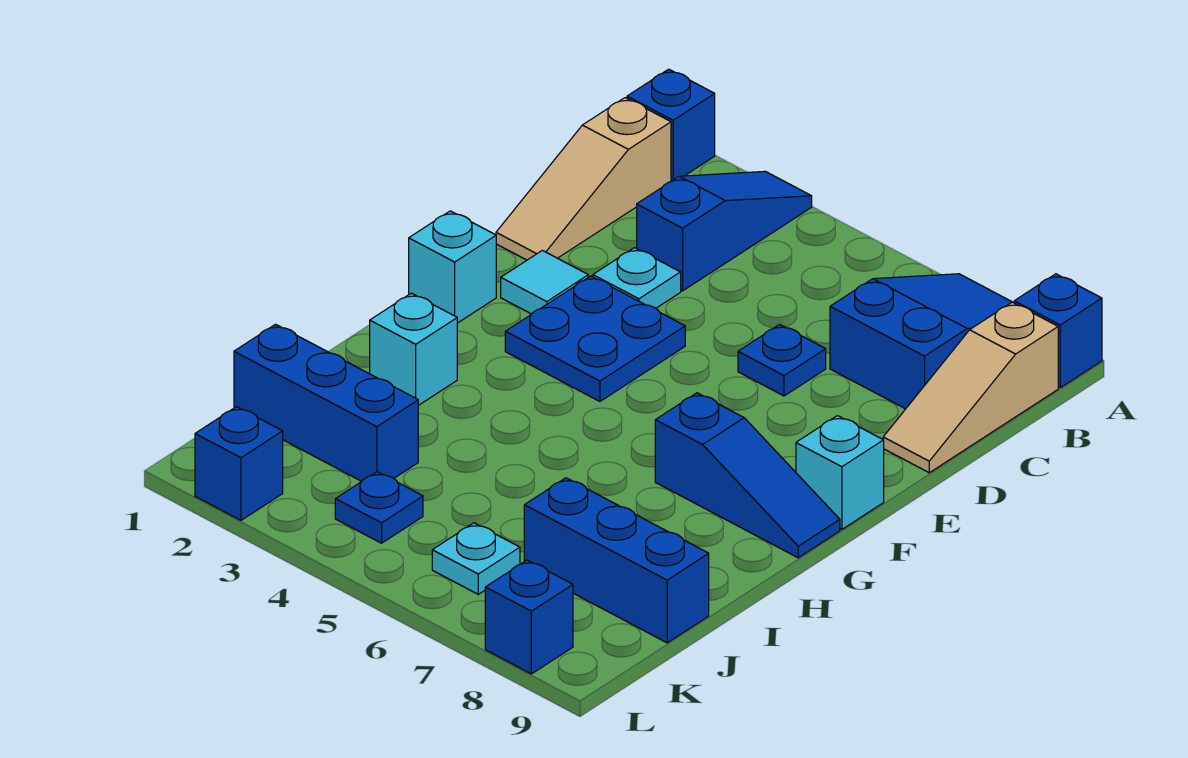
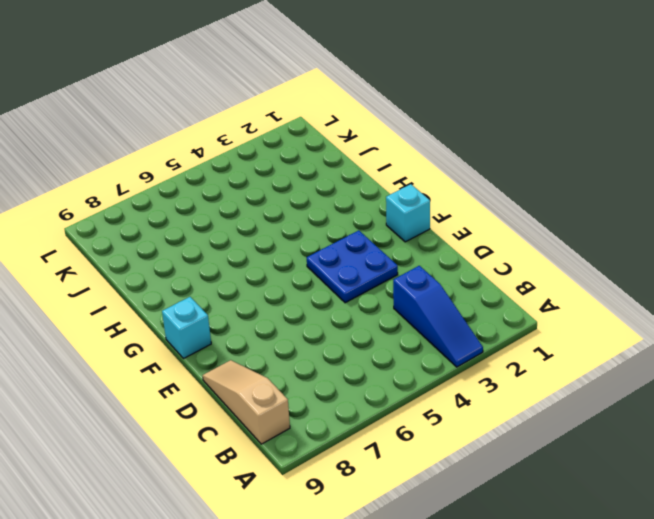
none -> blue brick A1 level 1
none -> blue slope A7:C8 level 1 top C
none -> blue brick A9 level 1

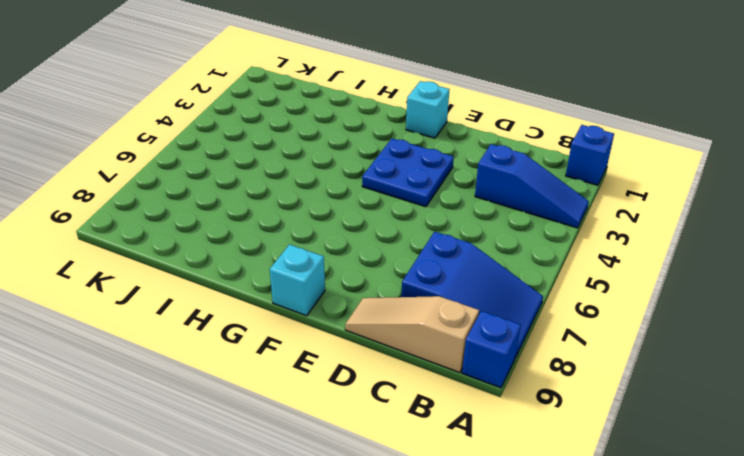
none -> tan slope B1:D1 level 1 top B
none -> cyan plate D3 level 1
none -> blue plate D6 level 1

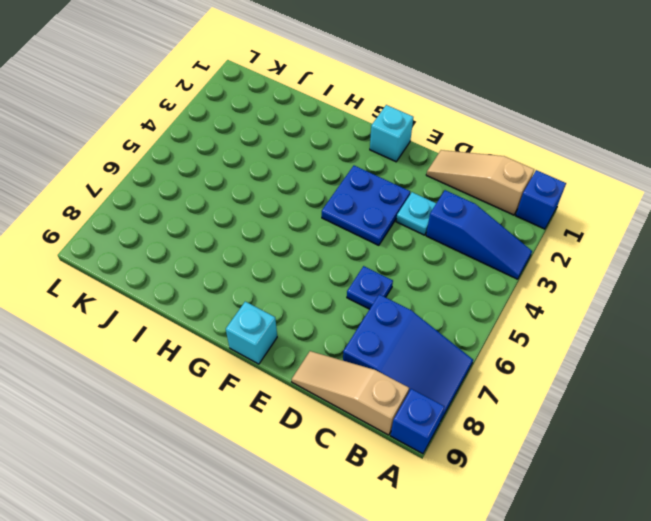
none -> cyan tile E2 level 1
none -> blue slope G7:G9 level 1 top 7
none -> cyan brick H2 level 1

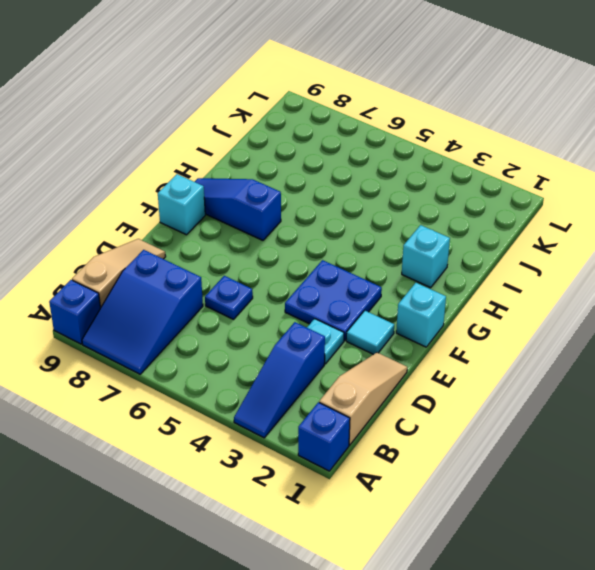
none -> blue brick J1:J3 level 1
none -> blue brick J7:J9 level 1
none -> blue plate K4 level 1

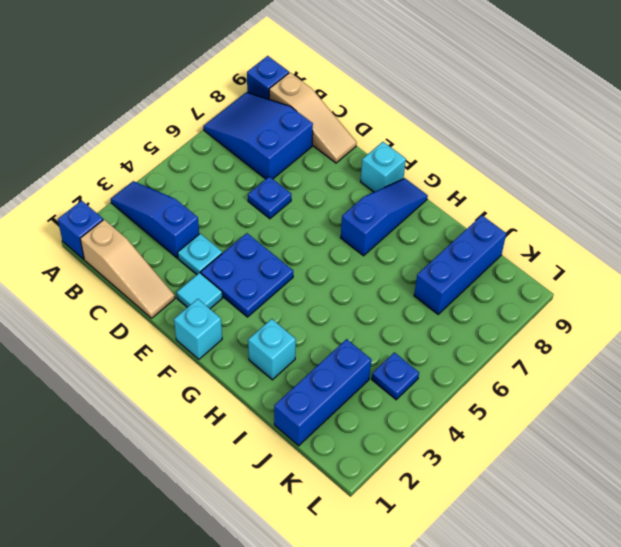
none -> cyan plate K6 level 1
none -> blue brick L2 level 1
none -> blue brick L8 level 1

